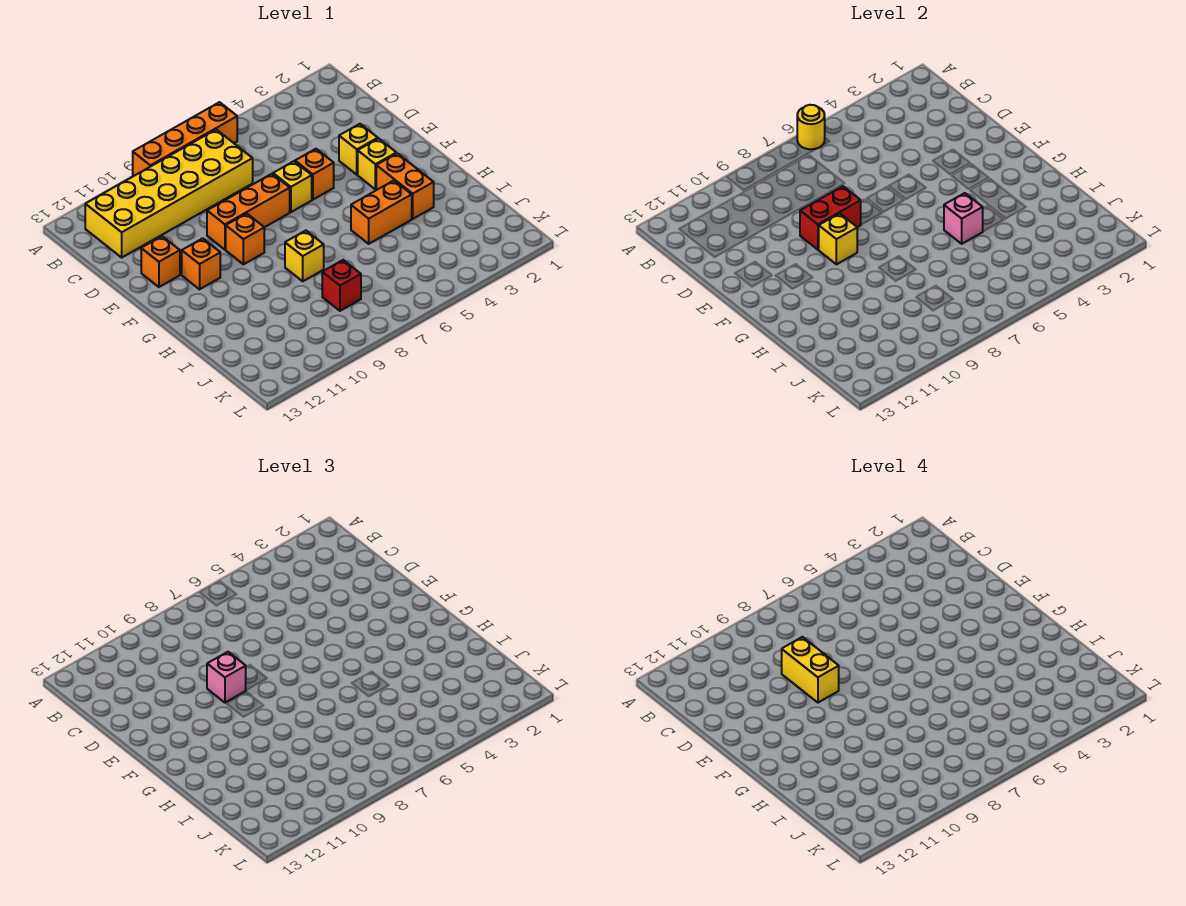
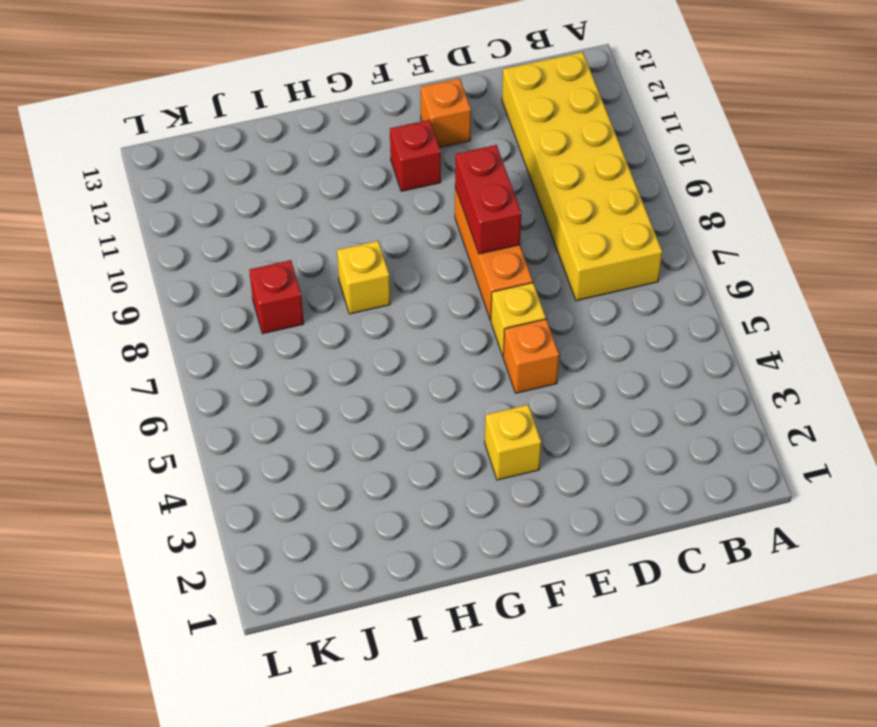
red brick F11 level 1 -> orange brick F11 level 1
none -> orange brick A6:A9 level 1
none -> yellow brick E3 level 1
none -> orange brick F9 level 1

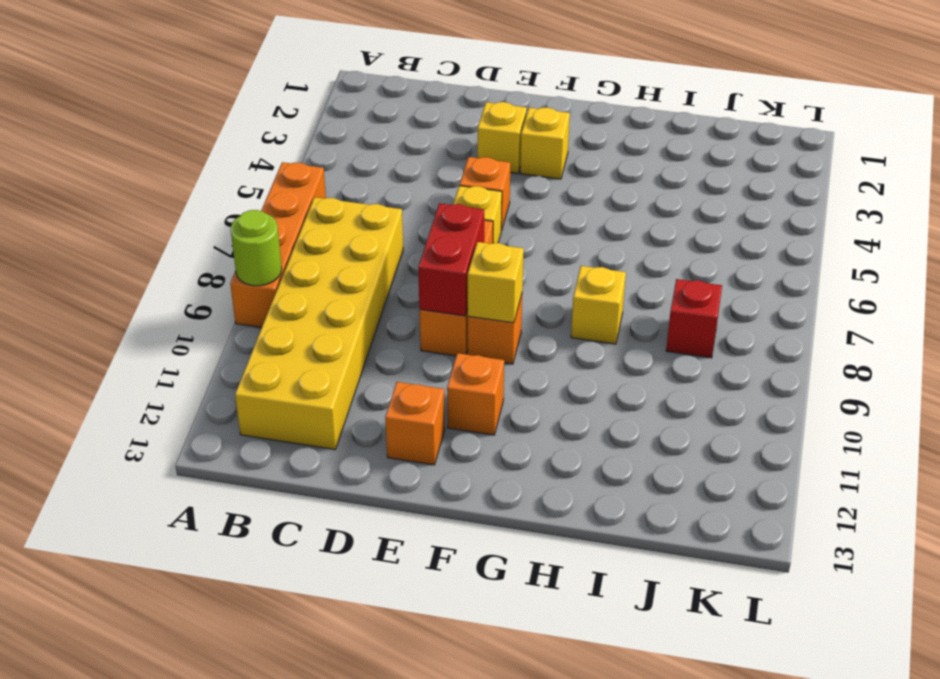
lime round brick A9 level 2 -> none
none -> orange brick G3:H3 level 1
none -> orange brick H4:H5 level 1
none -> yellow round brick A6 level 2

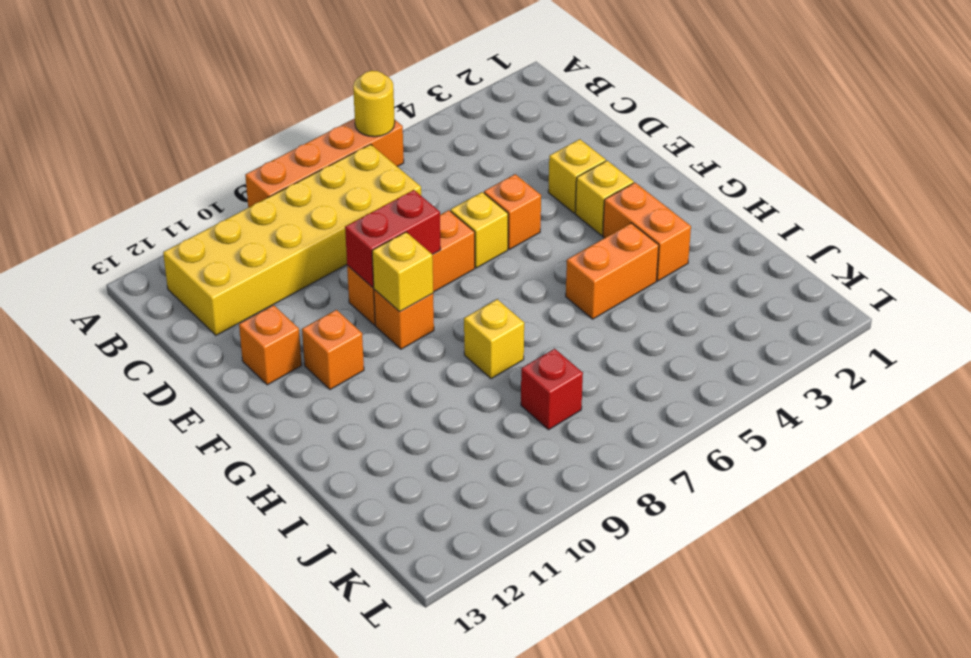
none -> pink brick H5 level 2
none -> pink brick E9 level 3
none -> yellow brick D9:E9 level 4

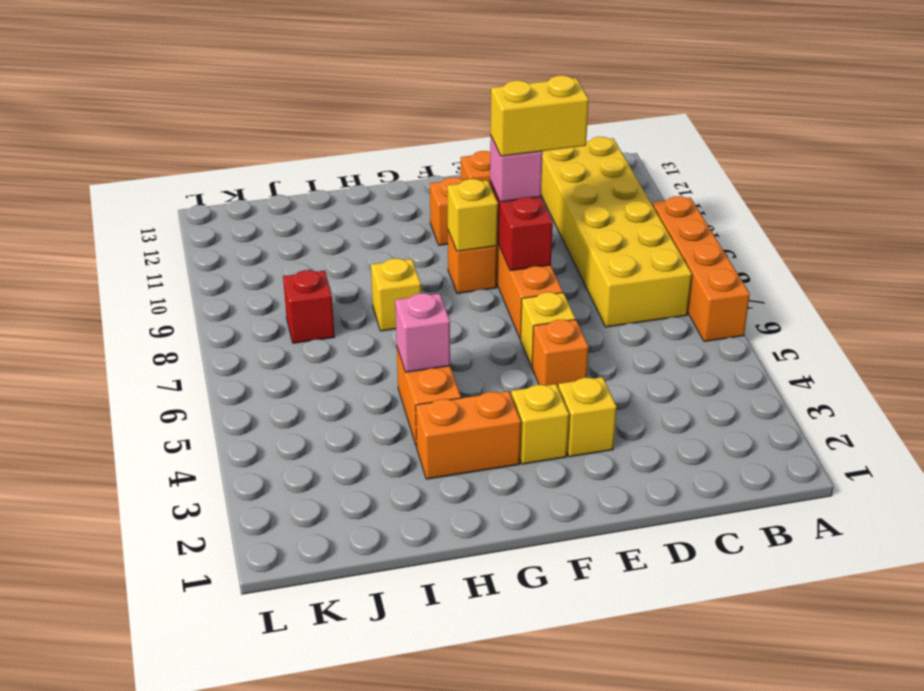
none -> yellow round brick A6 level 2

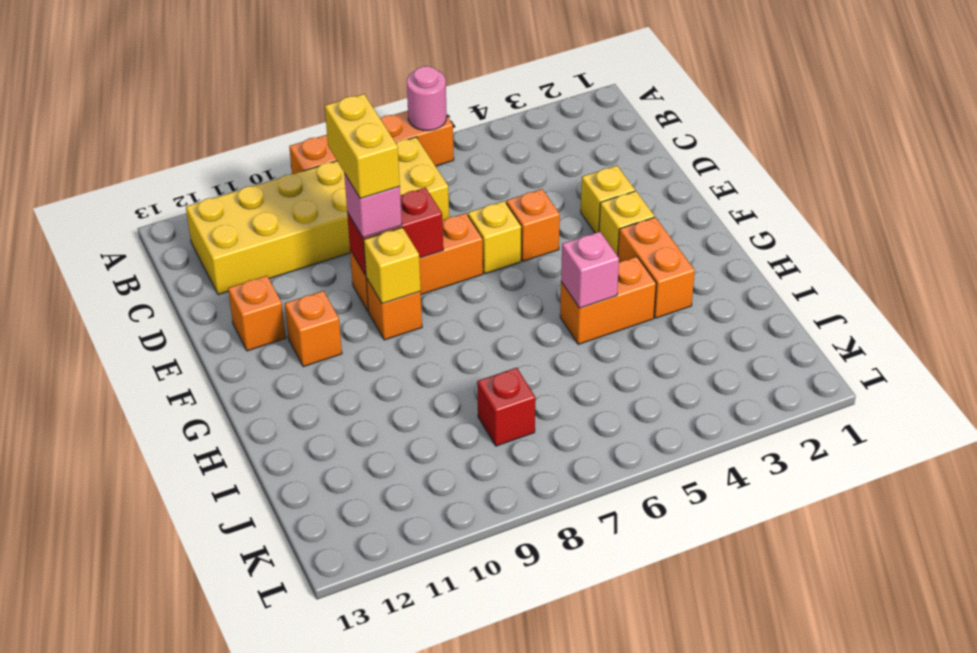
pink round brick A6 level 2 -> yellow round brick A6 level 2
none -> yellow brick H8 level 1

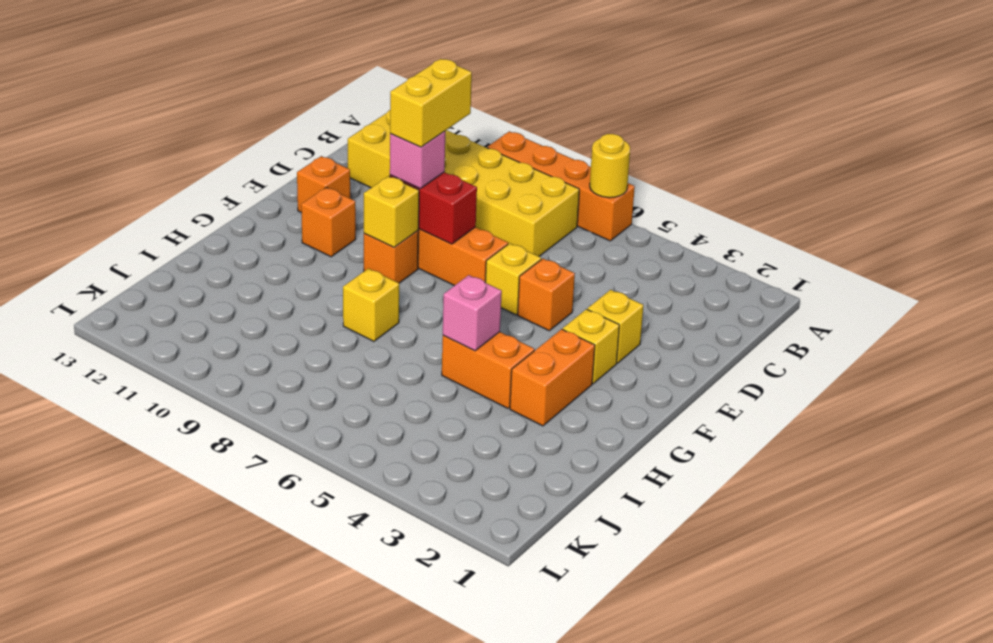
none -> red brick J8 level 1

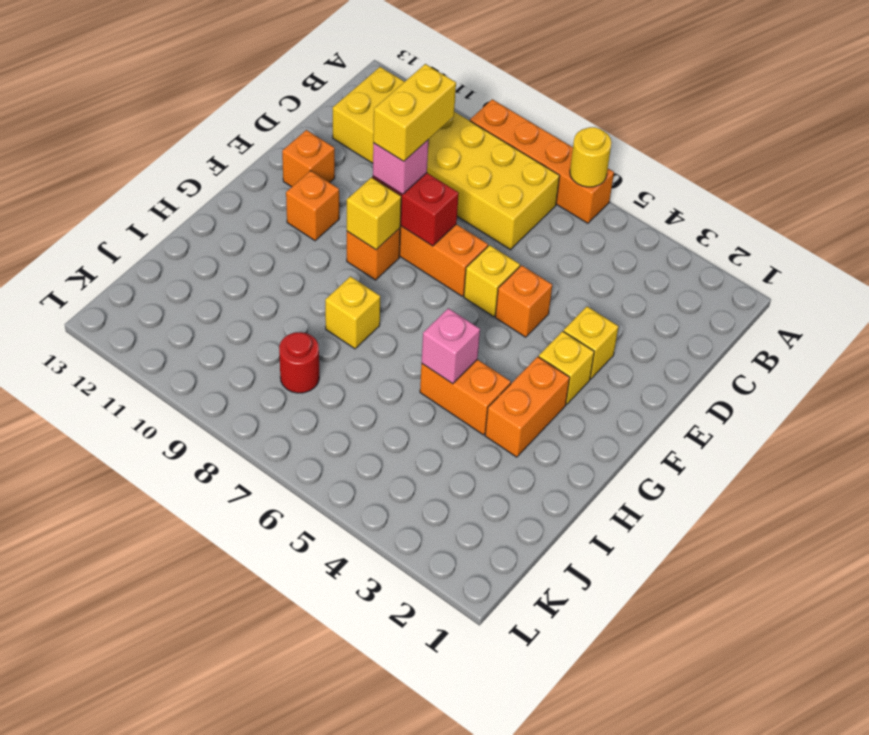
red round brick J8 level 1 -> red brick J8 level 1

